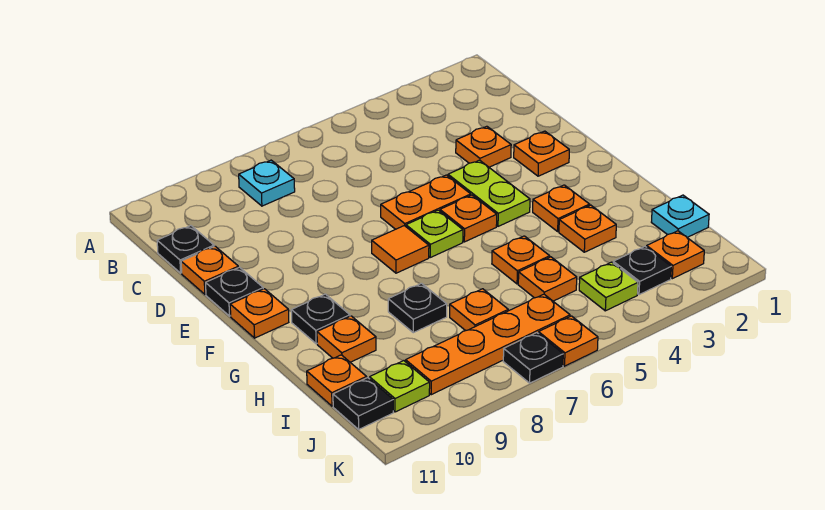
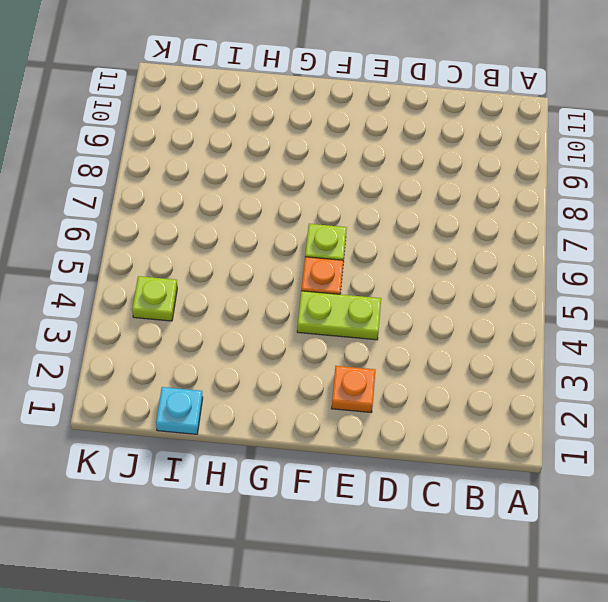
none -> cyan plate B8 level 1
none -> black plate C11 level 1
none -> orange plate D3 level 1
none -> orange plate D11 level 1

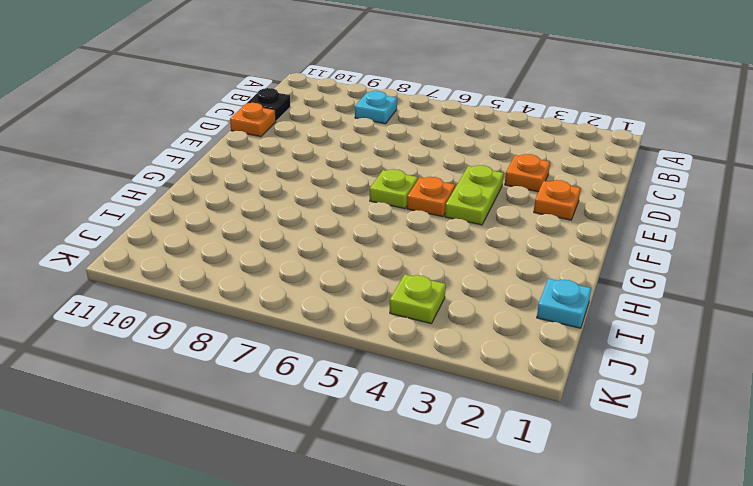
none -> orange plate E5:E6 level 1
none -> black plate E11 level 1
none -> orange tile F7 level 1
none -> orange plate F11 level 1

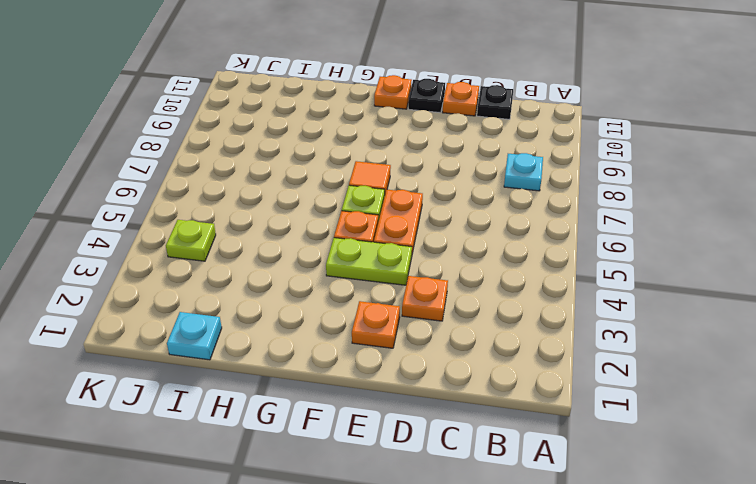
none -> orange plate G3 level 1
none -> black plate G10 level 1
none -> orange plate H3 level 1
none -> orange plate H5 level 1

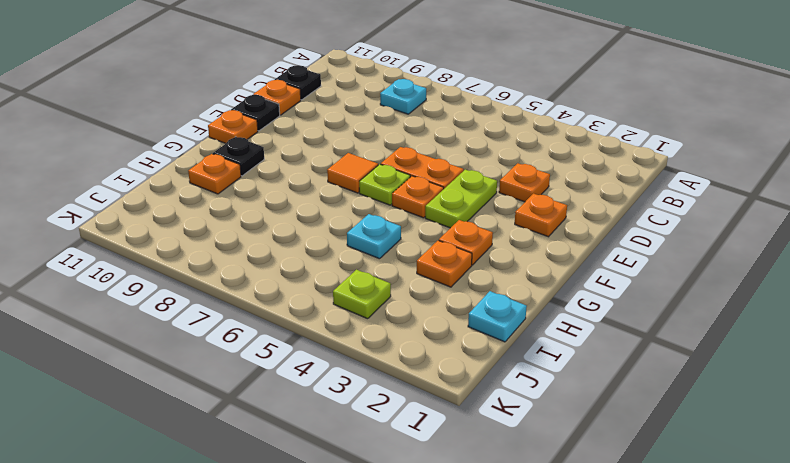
cyan plate H5 level 1 -> orange plate H5 level 1
none -> black plate H8 level 1
none -> orange plate I5 level 1
none -> orange plate I7 level 1
none -> orange plate I11 level 1

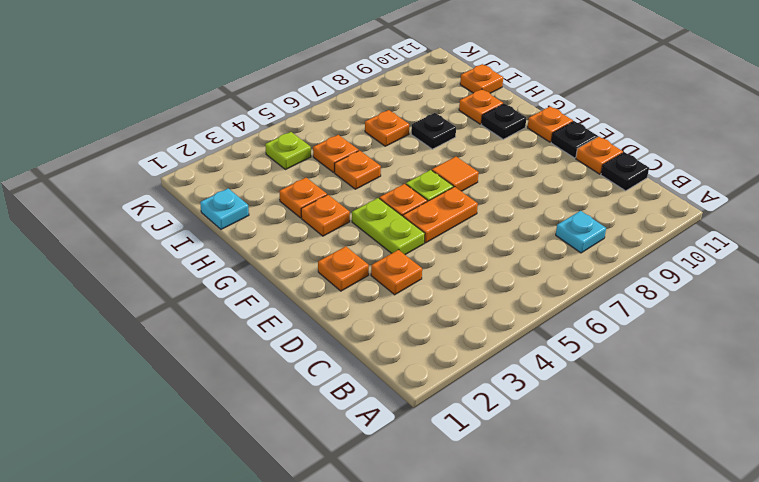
none -> orange plate J2 level 1
none -> black plate J3 level 1
none -> orange plate J6:J9 level 1
none -> lime plate J10 level 1

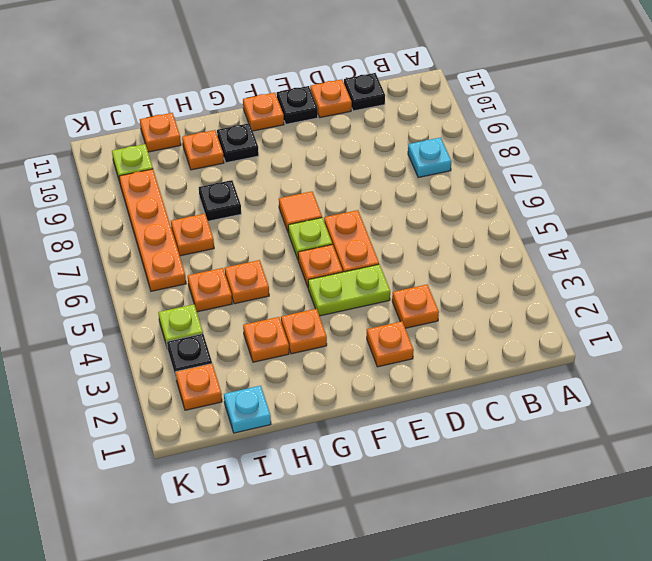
none -> black plate J11 level 1
none -> orange plate K6 level 1
none -> black plate K7 level 1

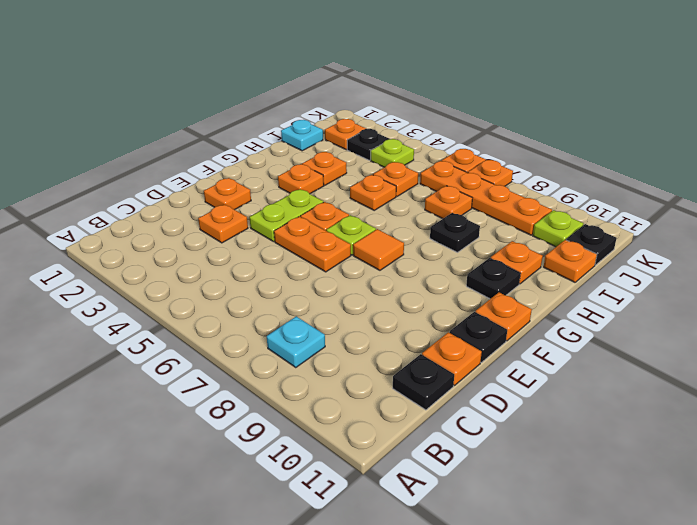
orange plate K7 level 1 -> black plate K7 level 1

